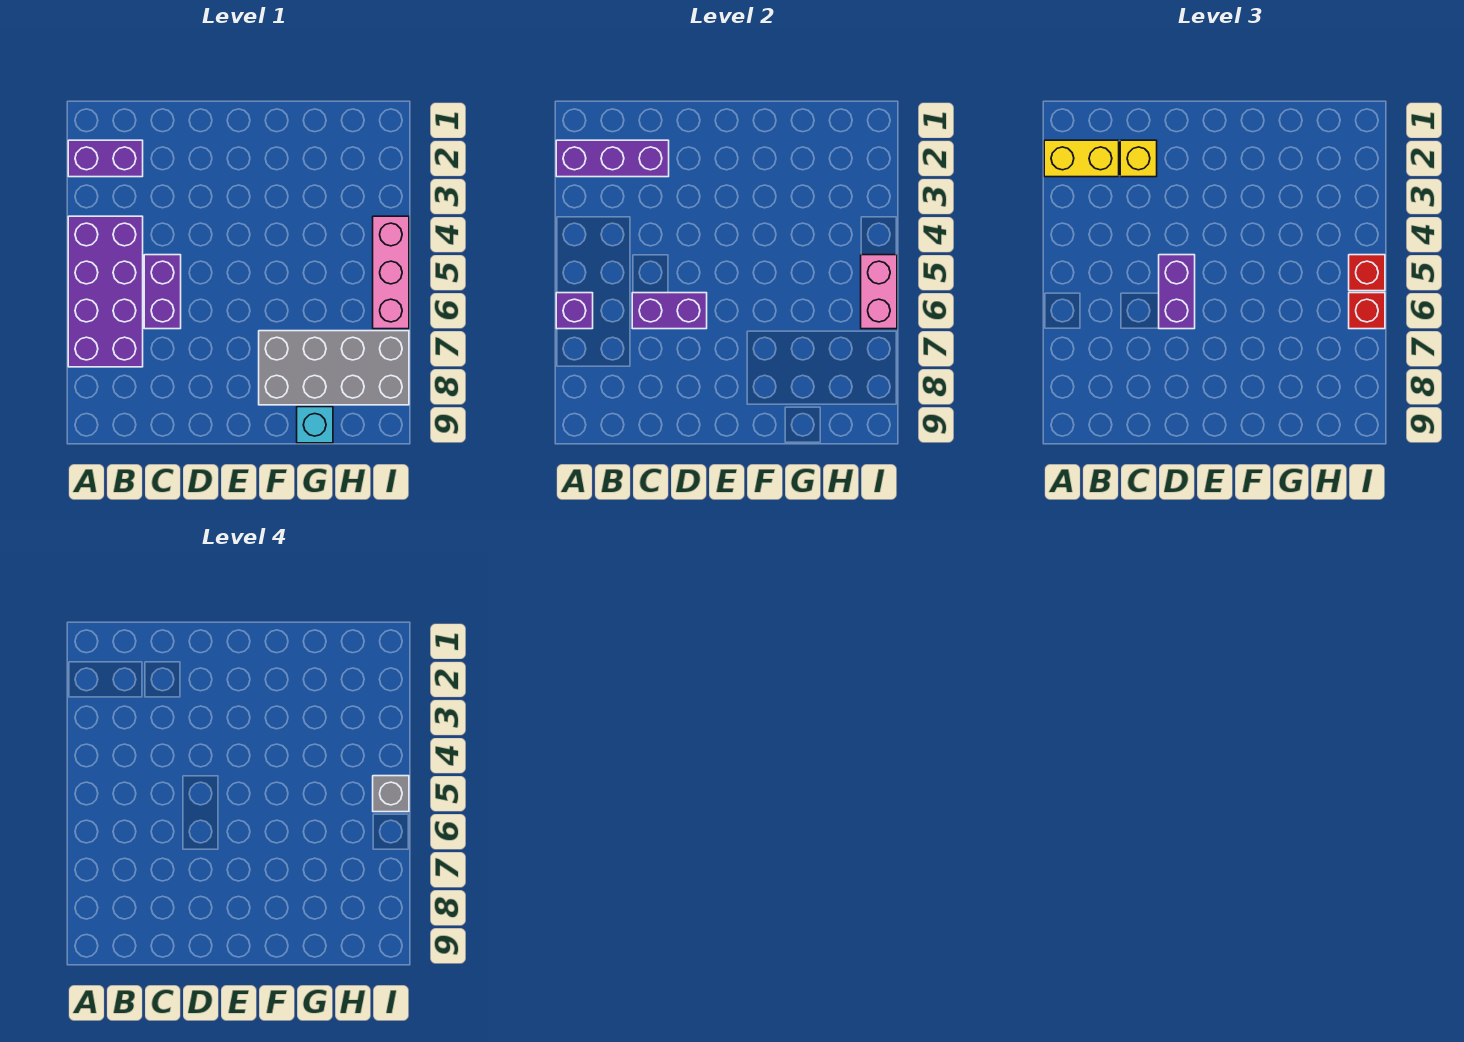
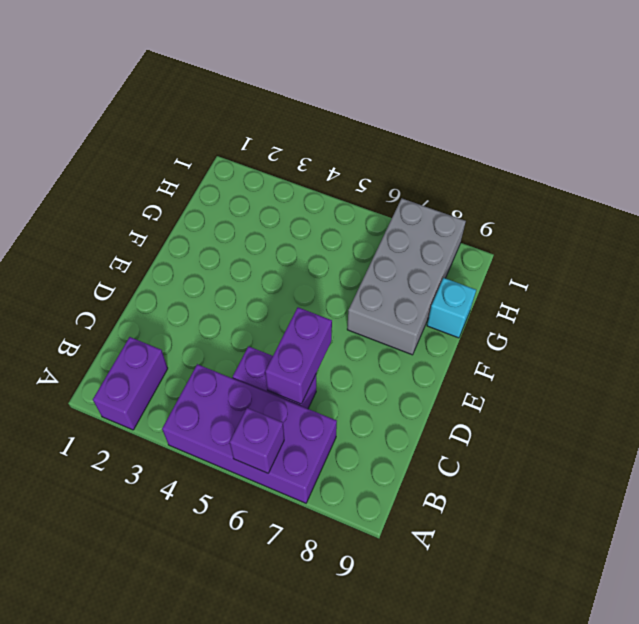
none -> pink brick I4:I6 level 1
none -> purple brick A2:C2 level 2
none -> pink brick I5:I6 level 2

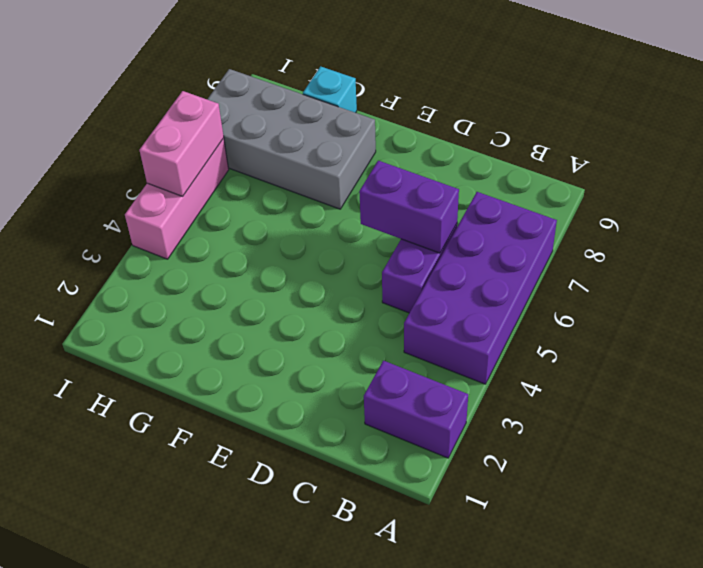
none -> purple brick A2:C2 level 2
none -> purple brick A6 level 2
none -> yellow brick A2:B2 level 3

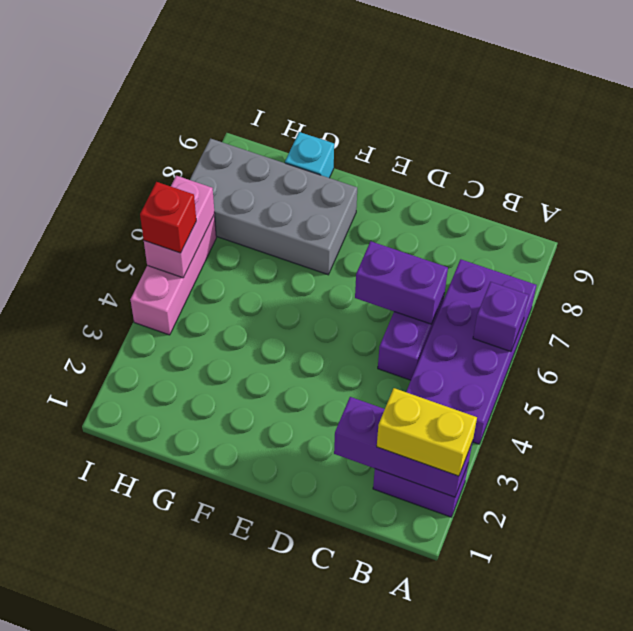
none -> yellow brick C2 level 3
none -> purple brick D5:D6 level 3
none -> red brick I6 level 3

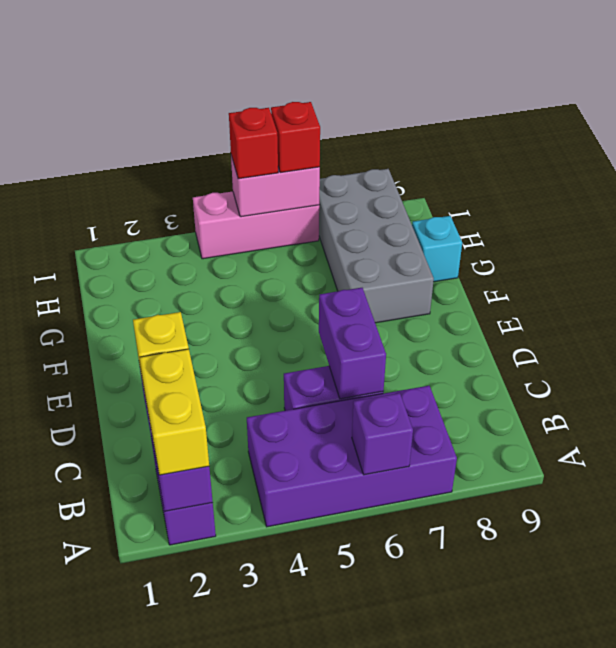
none -> purple brick D5:D6 level 3
none -> grey brick I5 level 4

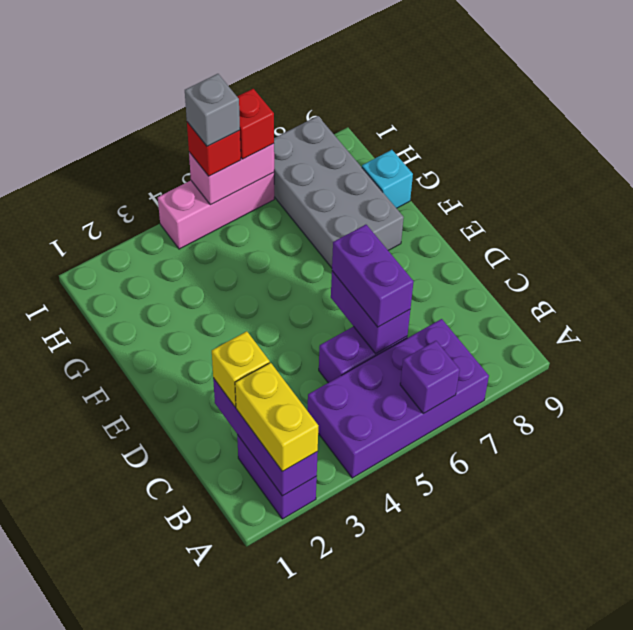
purple brick C6:D6 level 3 -> purple brick D5:D6 level 3

